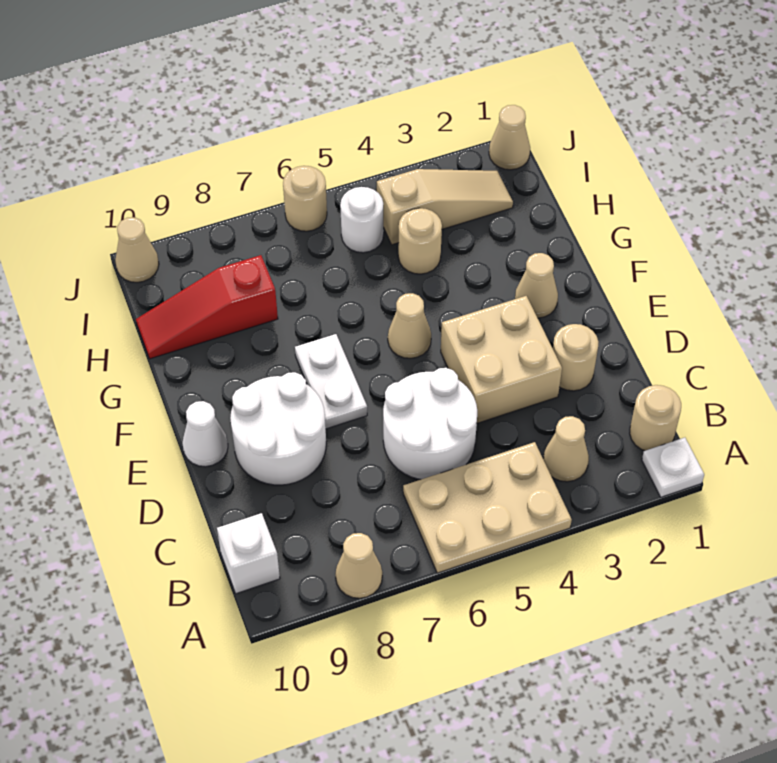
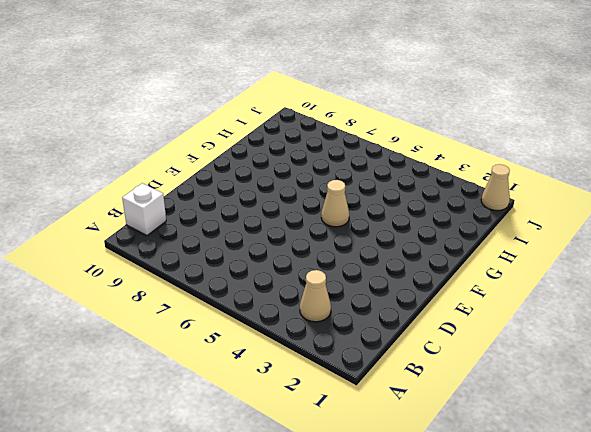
none -> white plate A1 level 1
none -> tan plate A4:B6 level 1
none -> tan cone A8 level 1

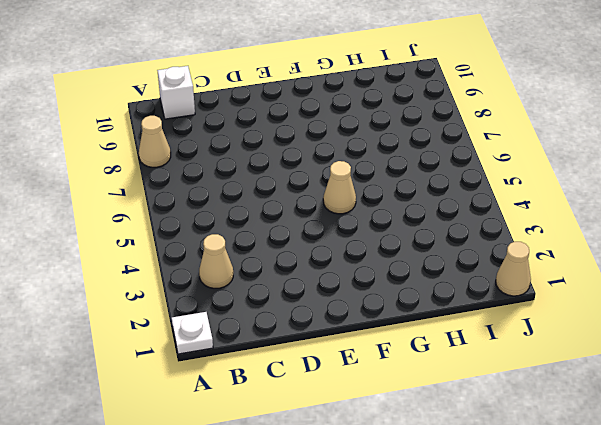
none -> tan plate A4:B6 level 1
none -> tan round brick B1 level 1
none -> white round brick C5:D6 level 1

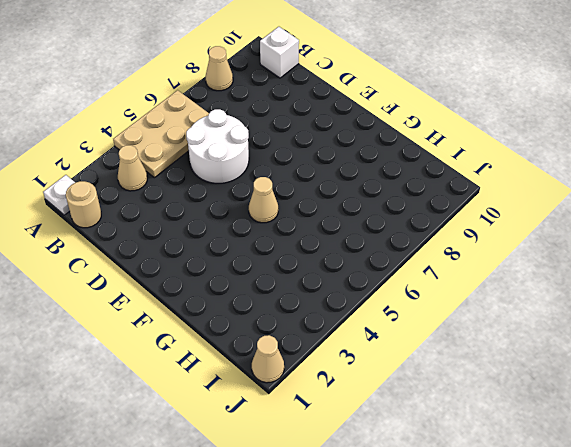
none -> tan round brick D2 level 1
none -> tan brick D3:E4 level 1
none -> white round brick D8:E9 level 1

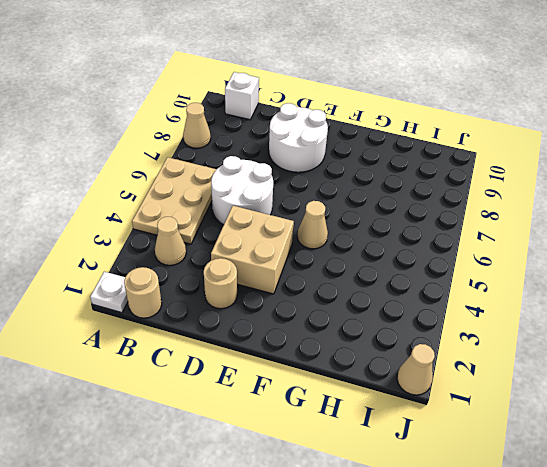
none -> white plate E7:F7 level 1
none -> white cone E10 level 1
none -> tan cone F2 level 1

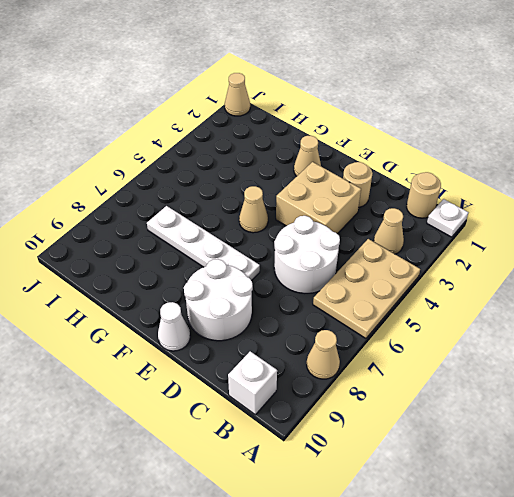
white plate E7:H7 level 1 -> white plate E7:F7 level 1
none -> tan round brick H4 level 1
none -> red slope H8:H10 level 1 top 8
none -> tan slope I2:I4 level 1 top 4

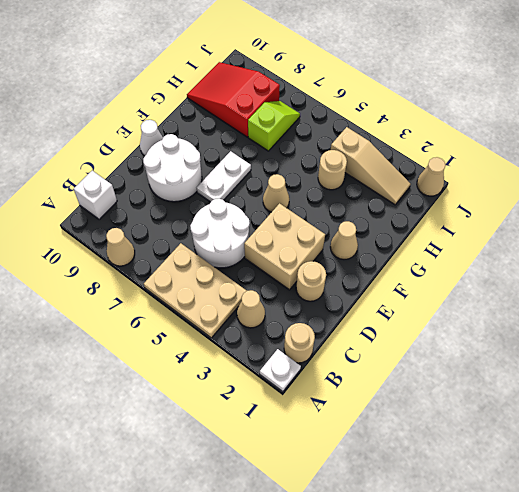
lime slope H7:I7 level 1 top H -> none
red slope H8:I10 level 1 top 8 -> red slope H8:H10 level 1 top 8
none -> white round brick I5 level 1
none -> tan round brick J6 level 1
none -> tan cone J10 level 1

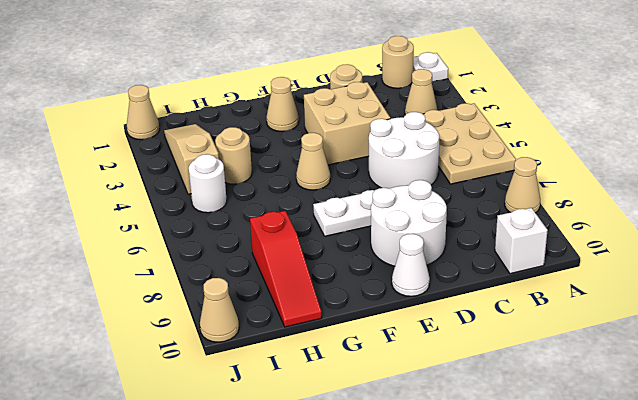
none -> tan round brick J6 level 1

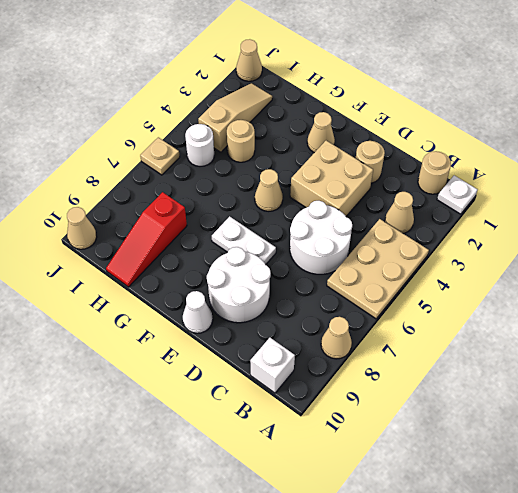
tan plate J6 level 1 -> tan round brick J6 level 1

